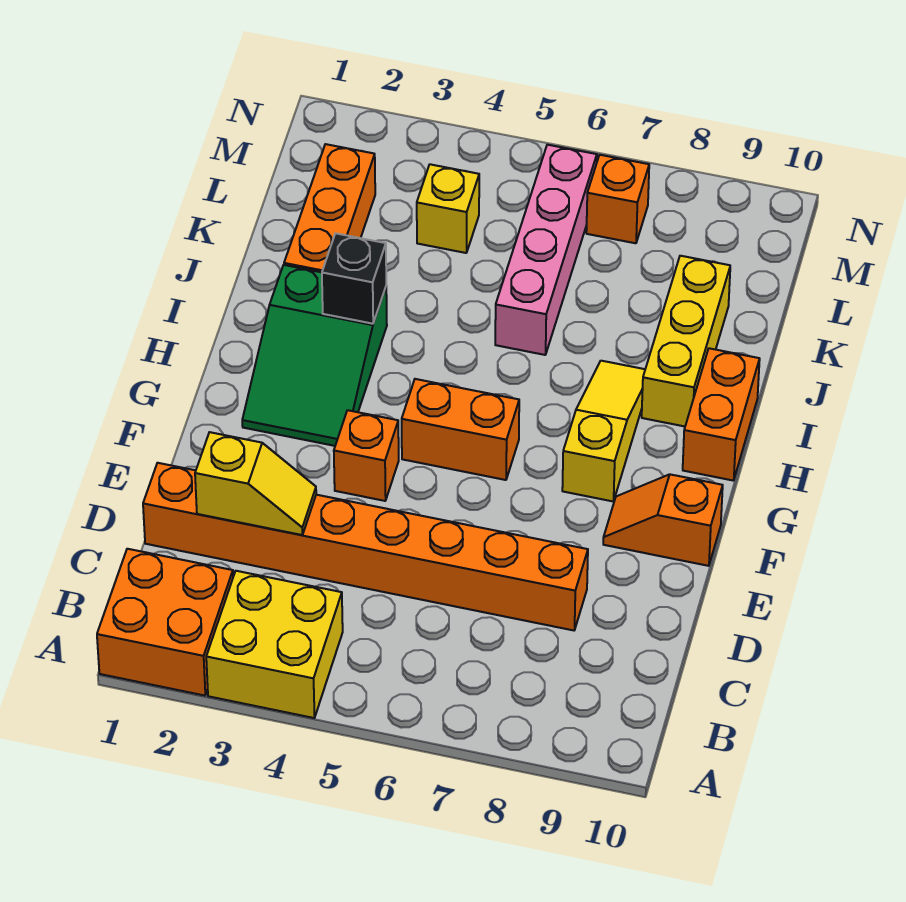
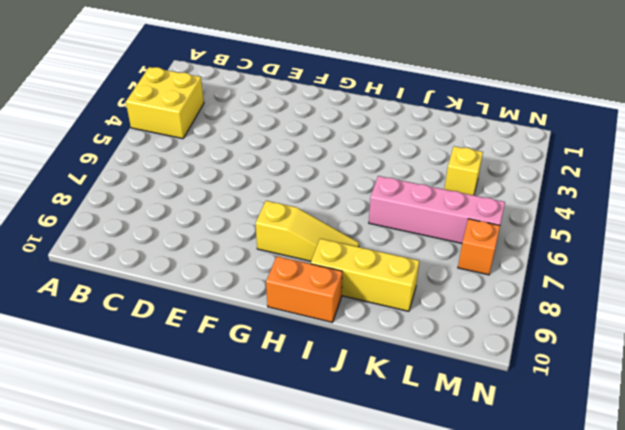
none -> orange brick A1:B2 level 1
none -> orange brick D1:D8 level 1
none -> orange brick F4 level 1

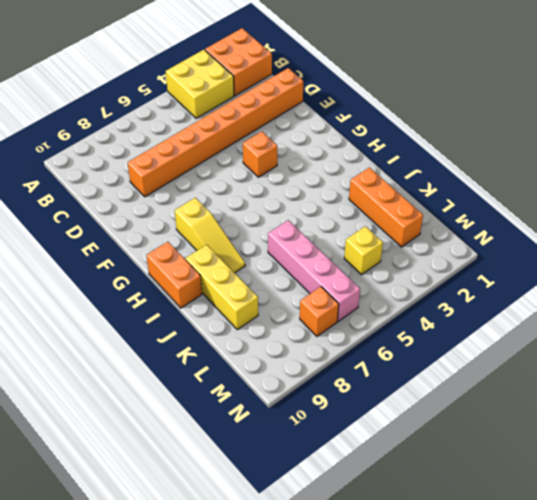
none -> orange slope F9:F10 level 1 top 10
none -> green slope G2:I3 level 1 top I
none -> orange brick G5:G6 level 1

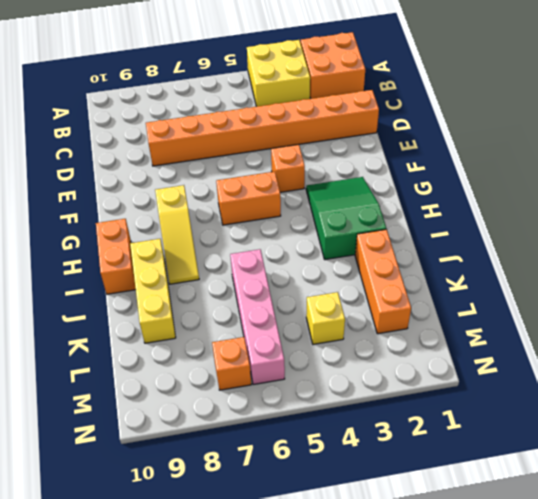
none -> orange slope F9:F10 level 1 top 10
none -> yellow slope D2:D3 level 2 top 2
none -> black brick I3 level 2

